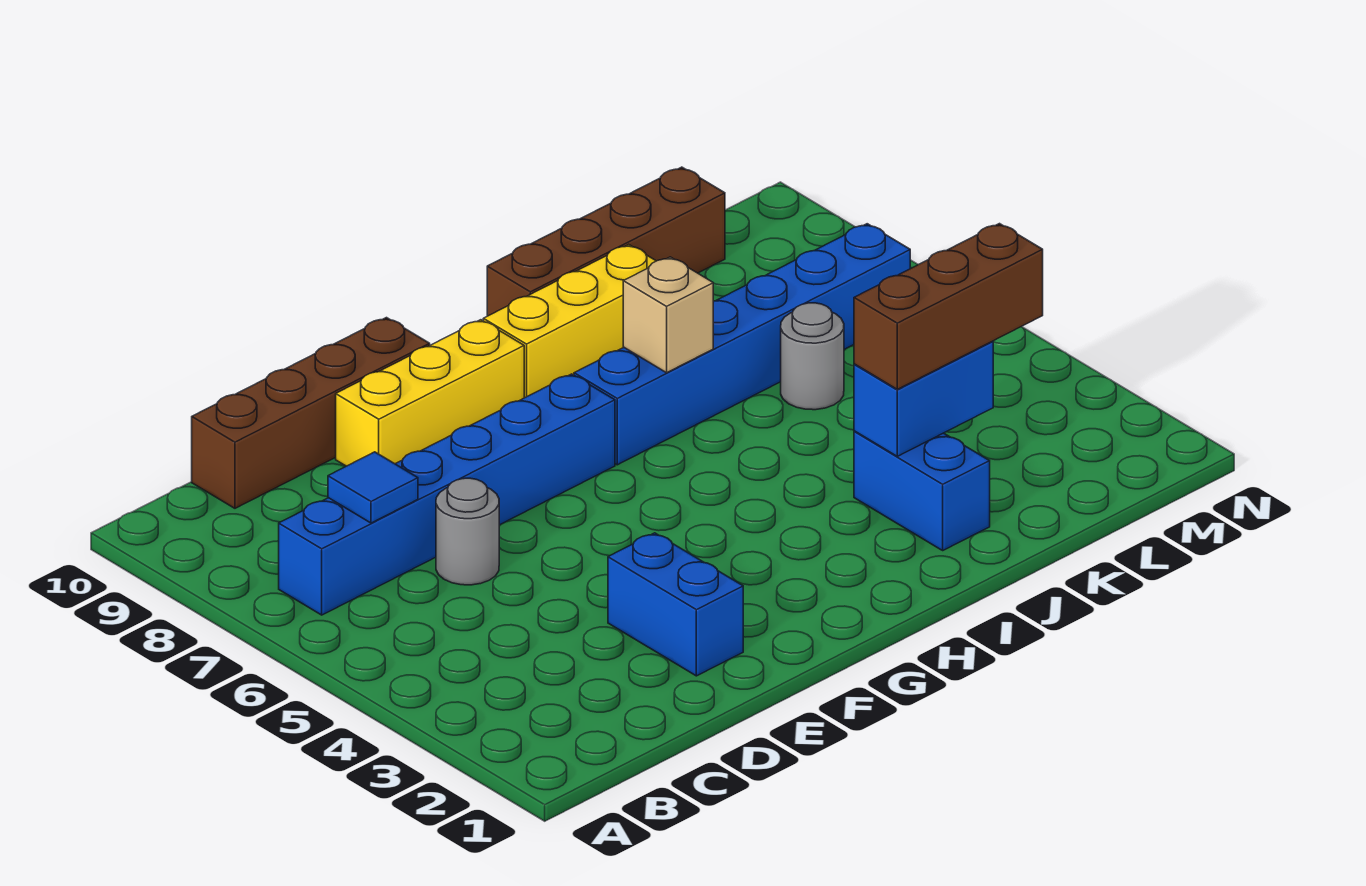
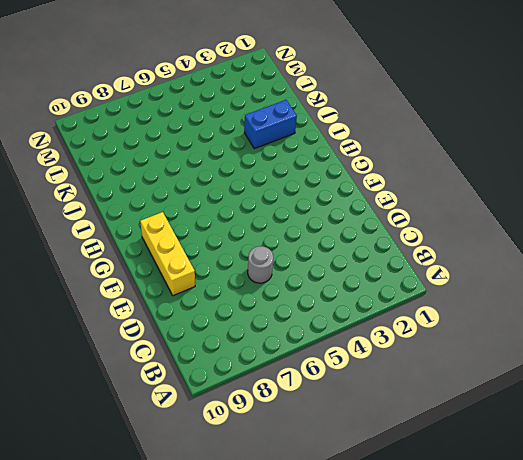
none -> blue brick B7:G7 level 1
none -> brown brick C10:F10 level 1
none -> blue brick E2:E3 level 1

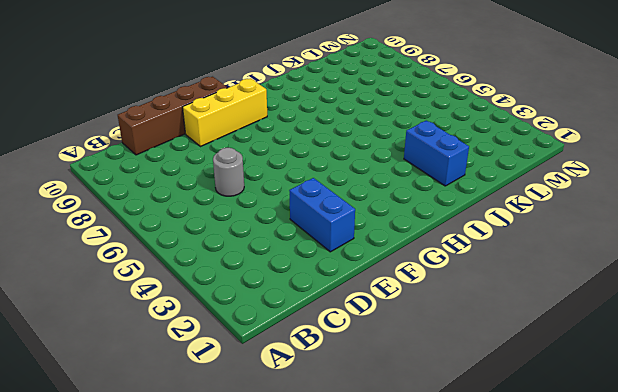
none -> blue brick B7:G7 level 1
none -> blue brick H7:M7 level 1
none -> yellow brick H9:J9 level 1

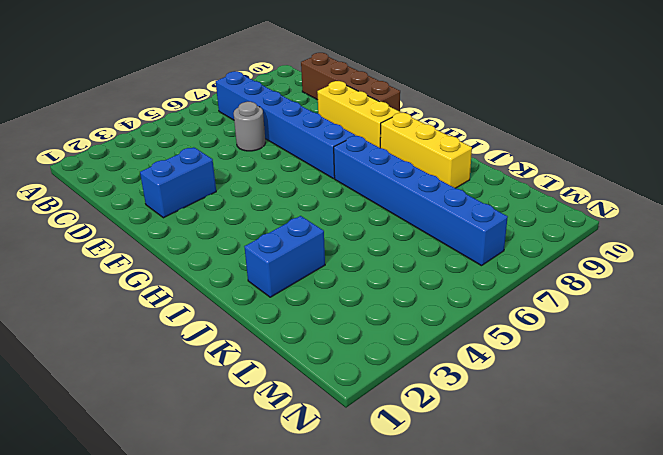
none -> brown brick I10:L10 level 1
none -> grey round brick K6 level 1
none -> blue tile C7 level 2

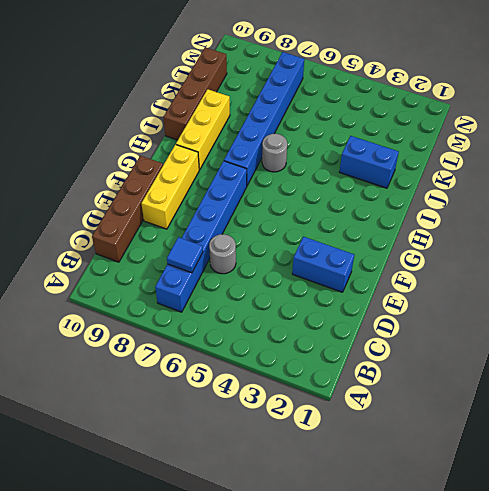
grey round brick I6 level 1 -> grey round brick K6 level 1
none -> tan brick I7 level 2
none -> blue brick J3:K3 level 2
none -> brown brick J3:L3 level 3

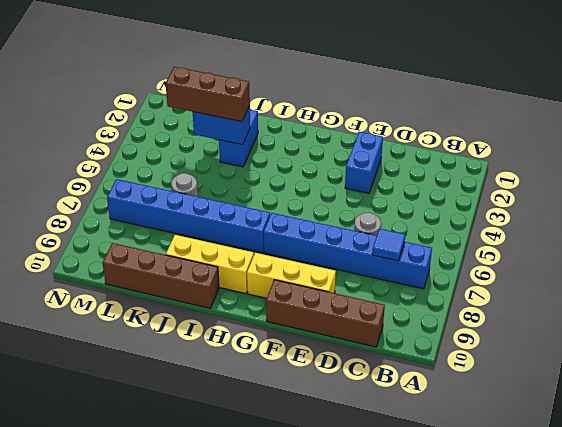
none -> tan brick I7 level 2

